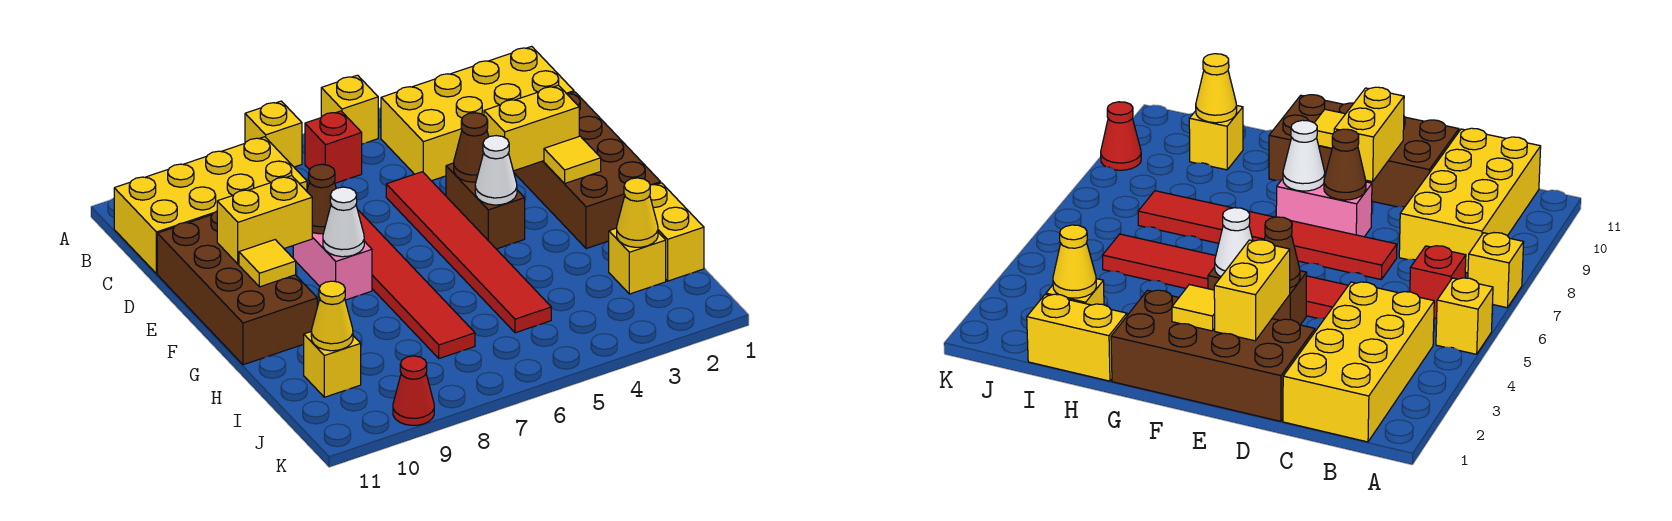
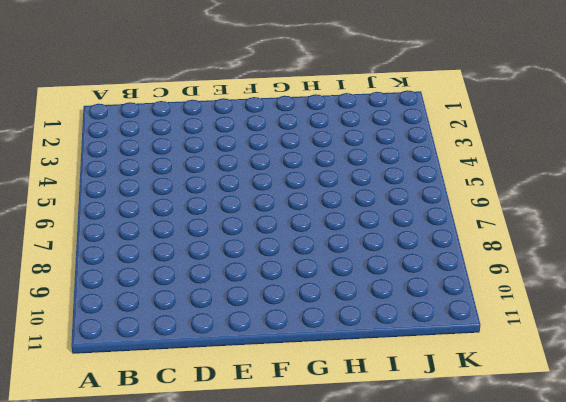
none -> yellow brick A5 level 1
none -> yellow brick A7 level 1
none -> yellow brick B1:C4 level 1

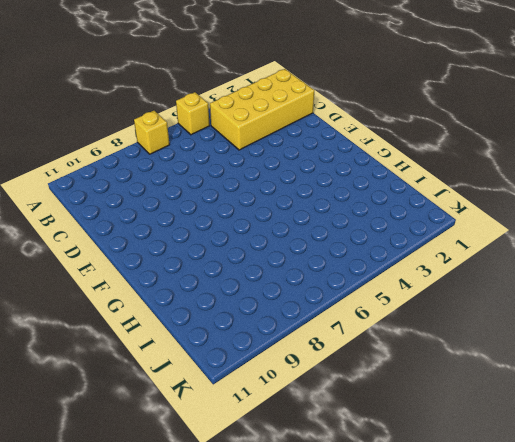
none -> red brick B6 level 1
none -> yellow brick B8:C11 level 1
none -> brown brick D1:G2 level 1

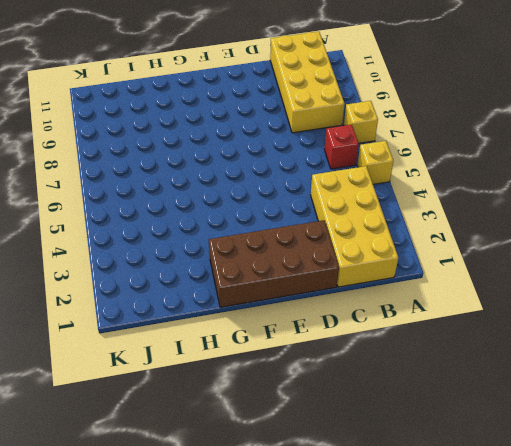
none -> red tile D5:I5 level 1
none -> red tile D7:I7 level 1
none -> brown brick D10:G11 level 1

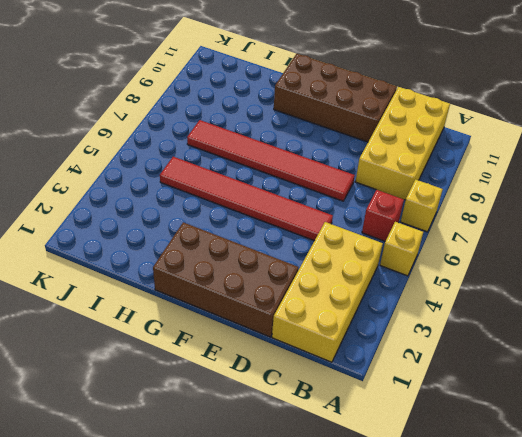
none -> brown brick E4:F4 level 1
none -> pink brick E8:F8 level 1
none -> yellow brick H1:I1 level 1

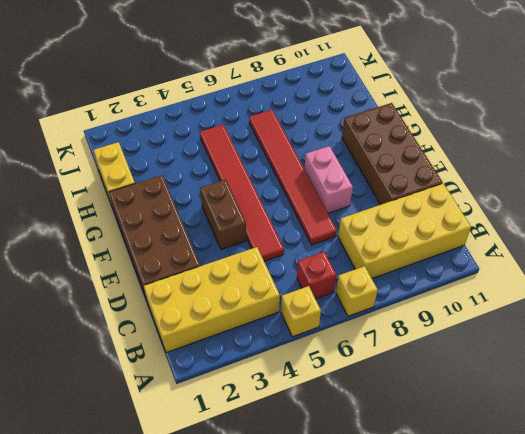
none -> yellow brick I2 level 1
none -> yellow brick I10 level 1
none -> red cone K9 level 1

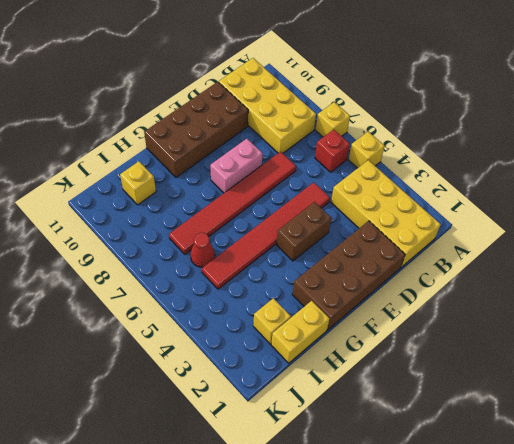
red cone I6 level 1 -> red cone K9 level 1
none -> yellow brick E2:E3 level 2
none -> brown cone E4 level 2
none -> brown cone E8 level 2

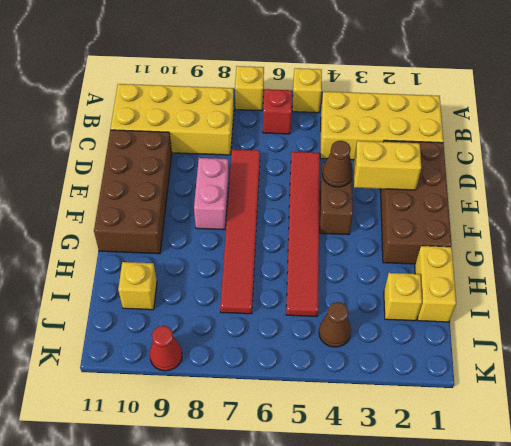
brown cone J4 level 1 -> brown cone E8 level 2
none -> yellow brick E9:E10 level 2
none -> yellow tile F2 level 2
none -> white cone F4 level 2

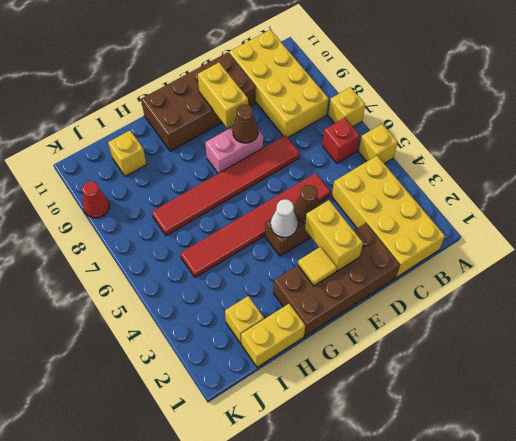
none -> white cone F8 level 2
none -> yellow tile F10 level 2
none -> yellow cone I2 level 2

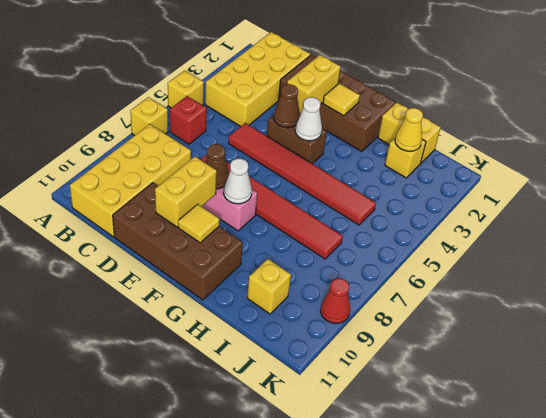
none -> yellow cone I10 level 2

